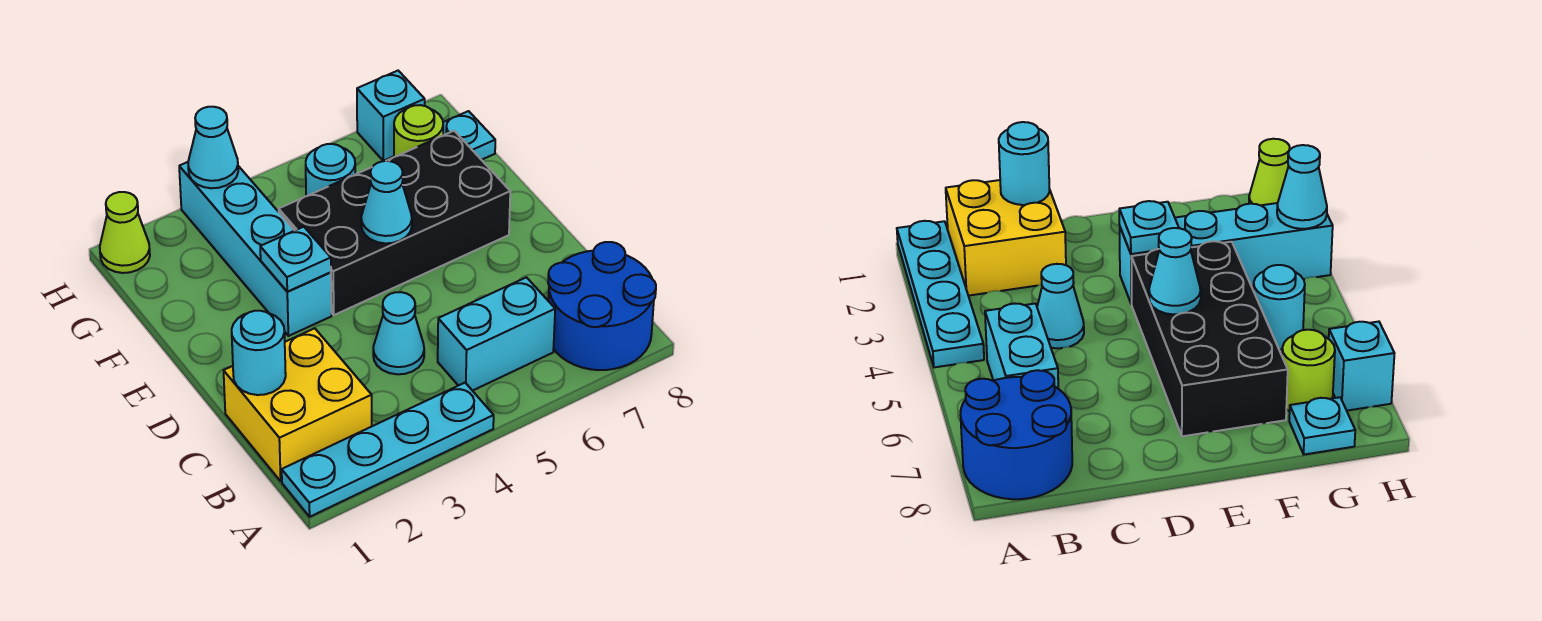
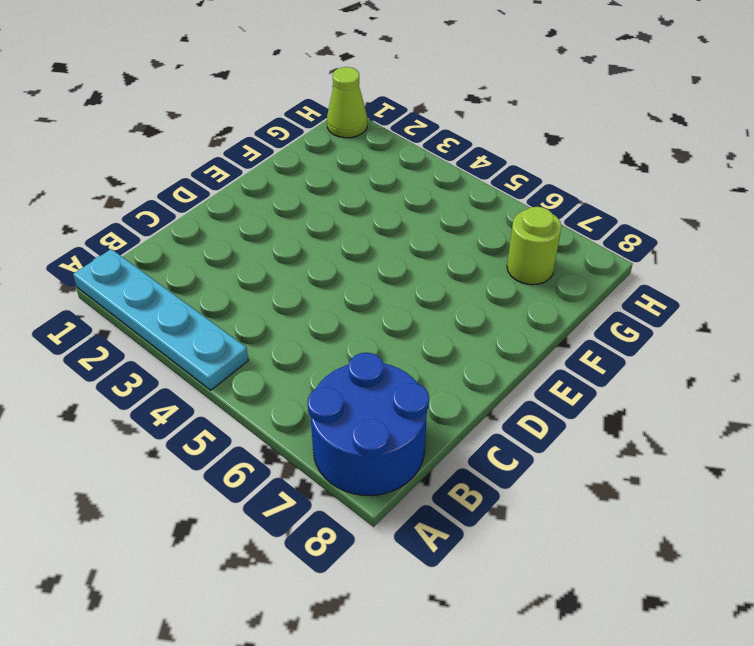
none -> yellow brick B1:C2 level 1
none -> cyan brick B5:B6 level 1
none -> cyan cone C4 level 1

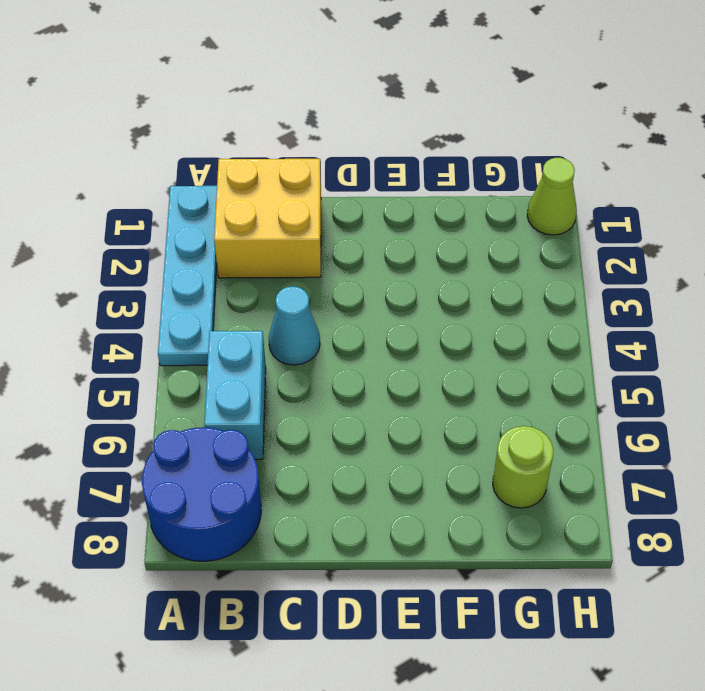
none -> cyan brick E3:H3 level 1
none -> black brick E4:F7 level 1
none -> cyan round brick G5 level 1

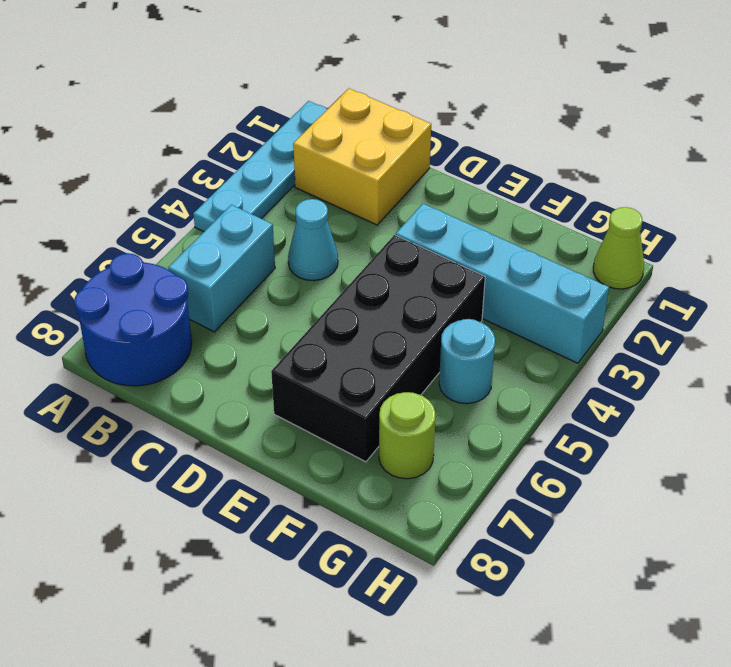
none -> cyan plate G8 level 1
none -> cyan brick H7 level 1
none -> cyan round brick C1 level 2

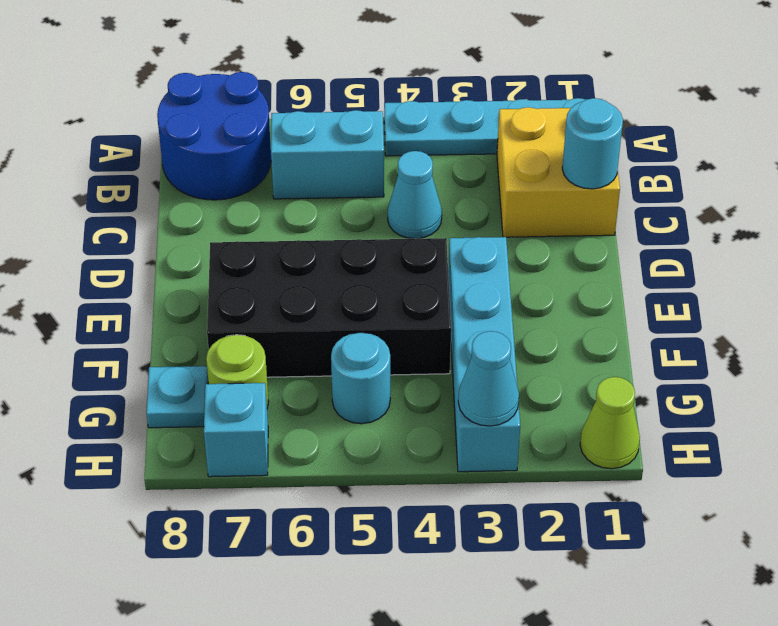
none -> cyan plate E3 level 2
none -> cyan cone E5 level 2

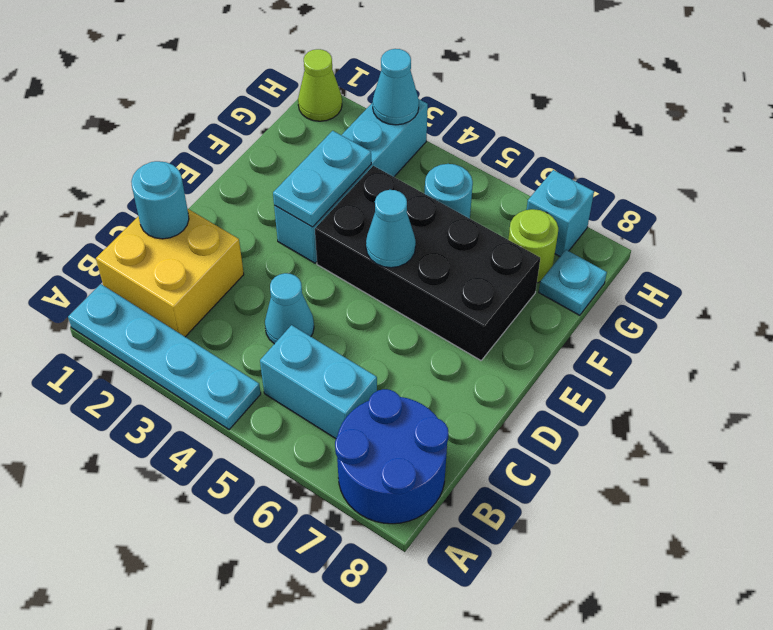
cyan plate E3:F3 level 2 -> cyan plate E3 level 2

